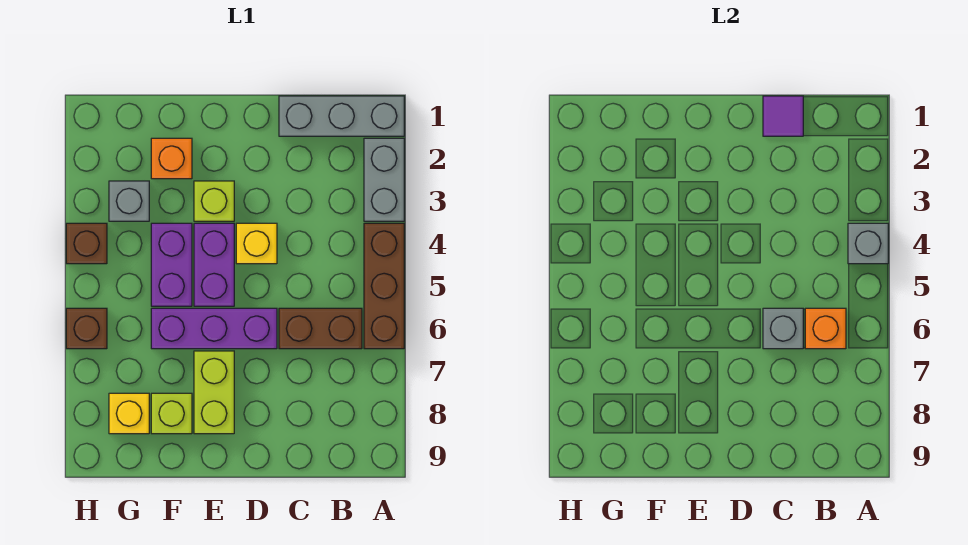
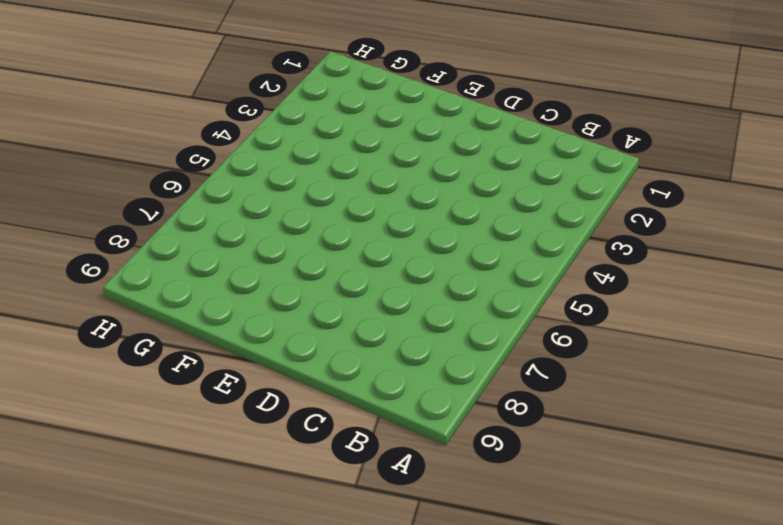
none -> grey brick A1:C1 level 1
none -> grey brick A2:A3 level 1
none -> brown brick A4:A6 level 1

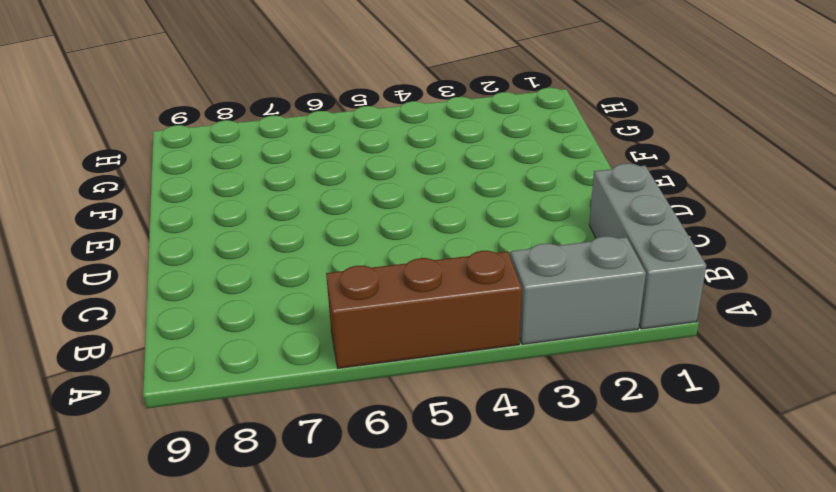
none -> brown brick B6:C6 level 1
none -> yellow brick D4 level 1
none -> purple brick D6:F6 level 1

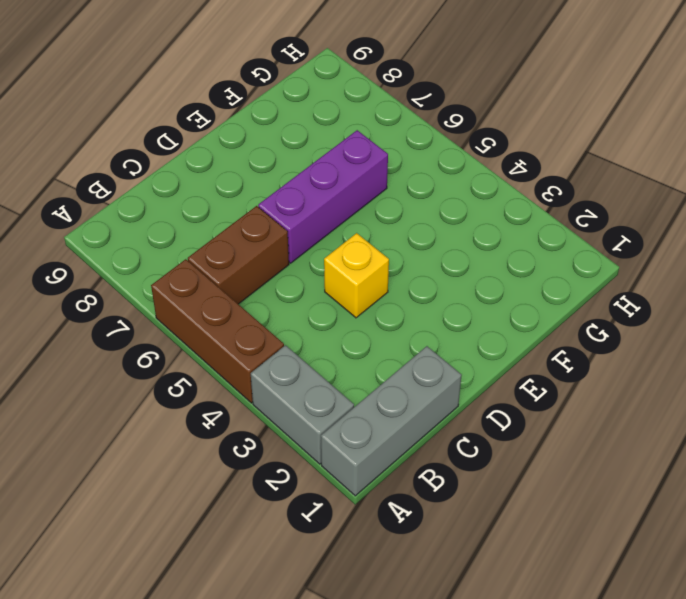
none -> lime brick E3 level 1
none -> purple brick E4:E5 level 1
none -> lime brick E7:E8 level 1

